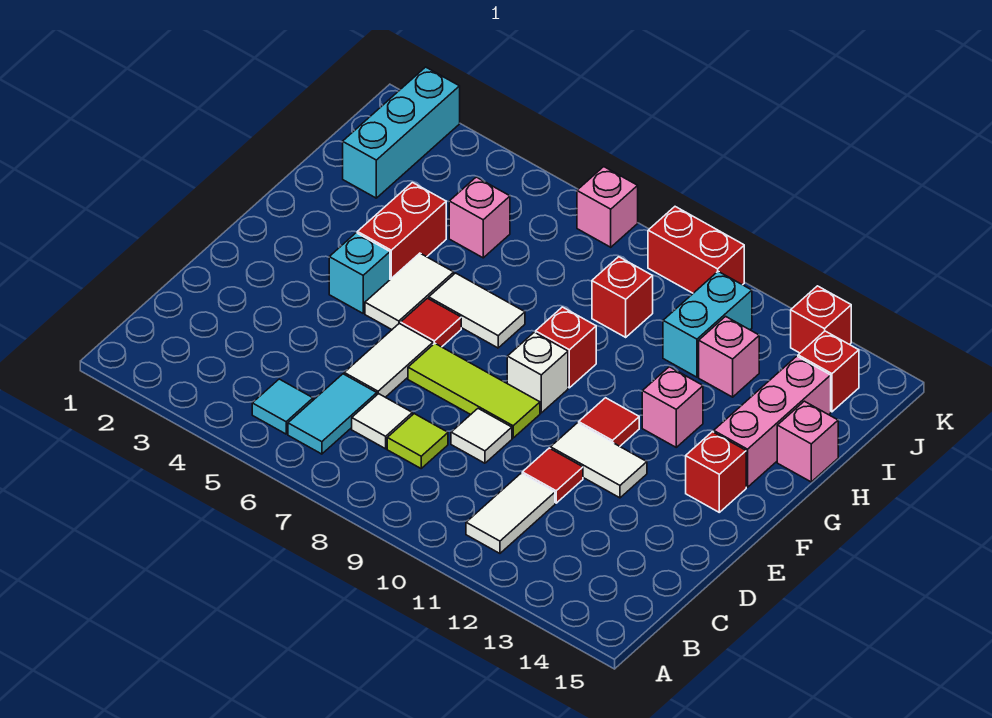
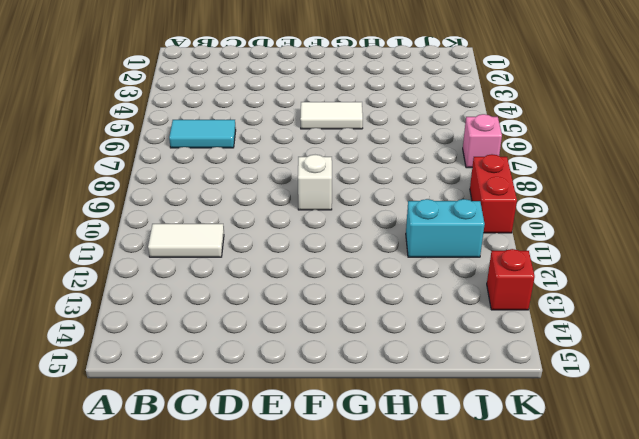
none -> cyan tile B5 level 1
none -> white tile C7 level 1
none -> lime tile C8 level 1
none -> white tile D6:E6 level 1

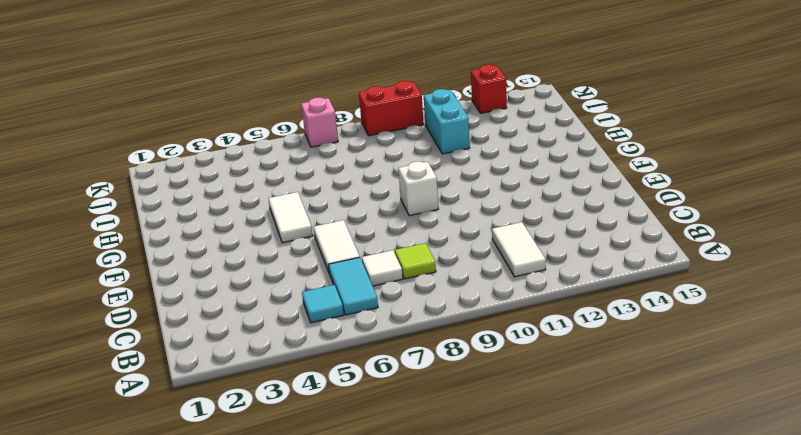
none -> white tile D9 level 1
none -> red tile D11 level 1
none -> lime tile E7:E9 level 1
none -> white tile E11:E12 level 1

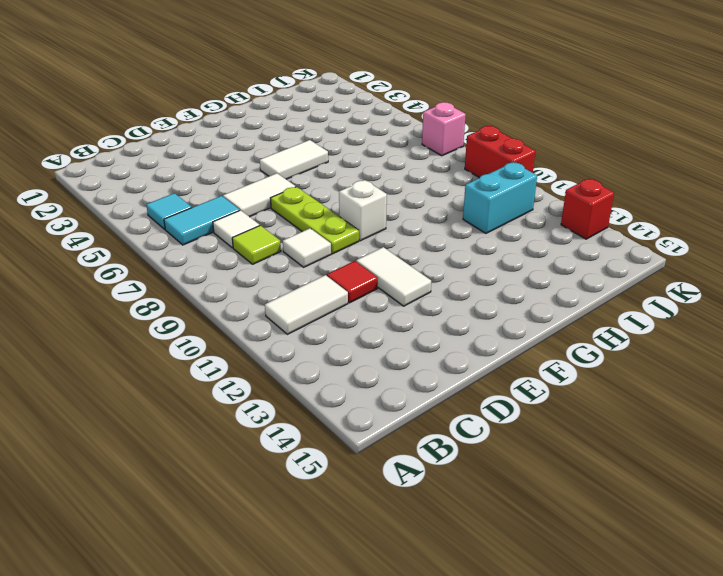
lime plate E7:E9 level 1 -> lime tile E7:E9 level 1
none -> cyan brick F4 level 1
none -> red tile F6 level 1
none -> red tile F11 level 1
none -> red brick F14 level 1

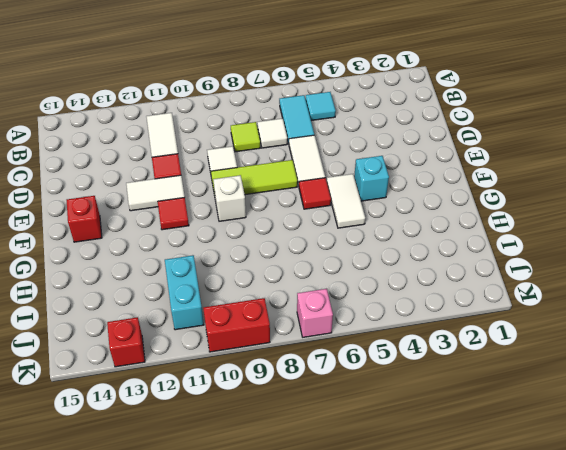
none -> red brick G4:H4 level 1
none -> white tile G6:G7 level 1
none -> red brick G9 level 1
none -> pink brick G12 level 1

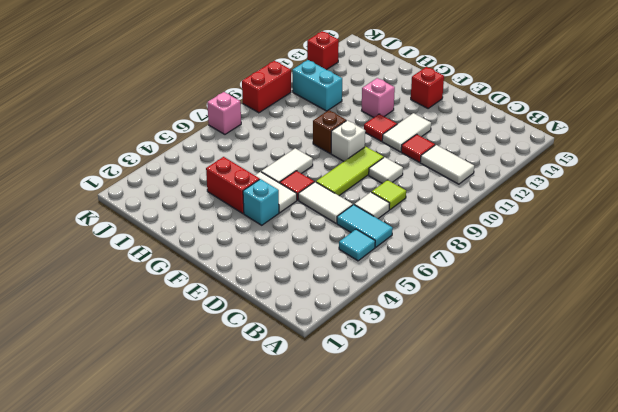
brown brick G9 level 1 -> red brick G9 level 1
none -> pink brick G14:I14 level 1
none -> pink brick H15 level 1
none -> cyan brick I2:K2 level 1
none -> pink brick I5 level 1

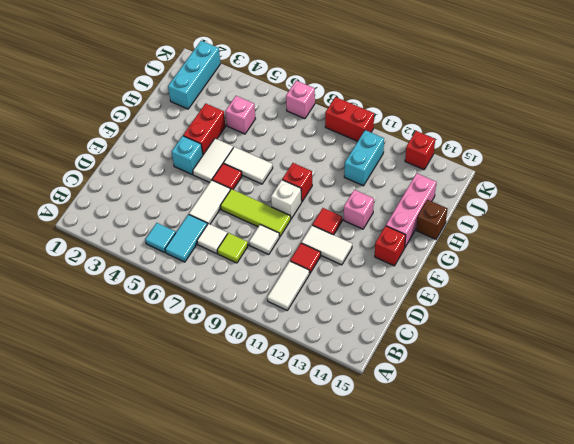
brown brick H15 level 1 -> pink brick H15 level 1
none -> red brick I9 level 1
none -> pink brick I12 level 1
none -> red brick J14 level 1

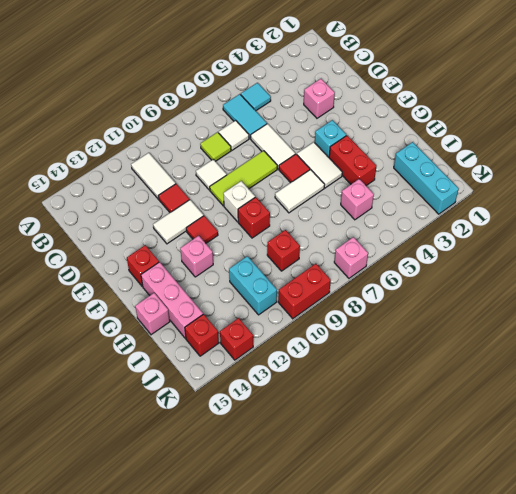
pink brick D3 level 1 -> pink brick I12 level 1

